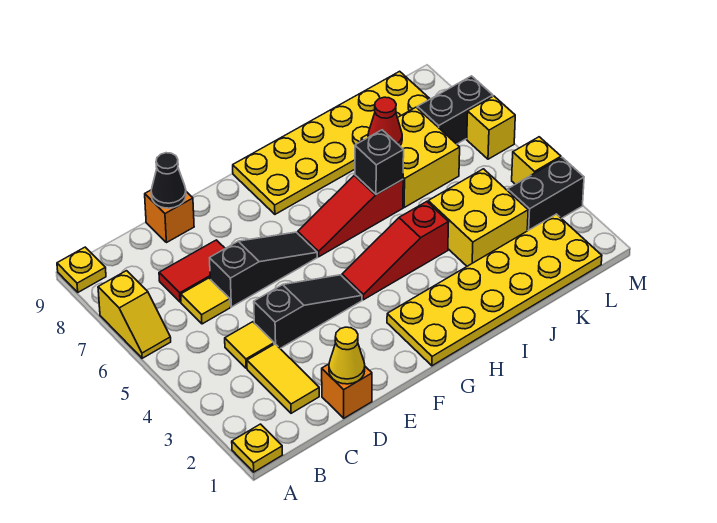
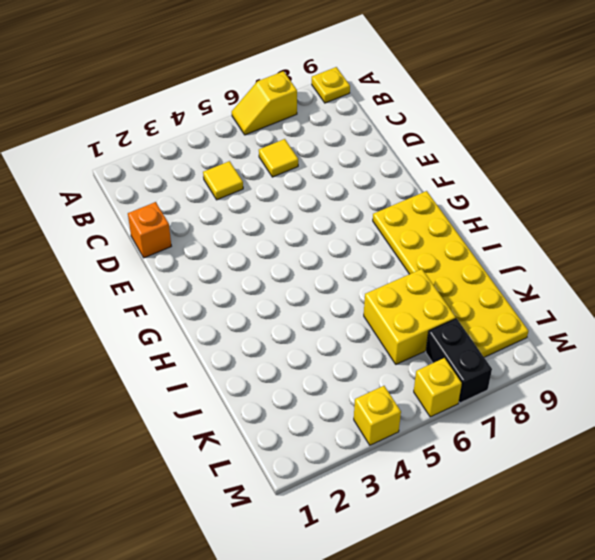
none -> yellow plate A1 level 1
none -> yellow tile C2:C3 level 1
none -> red tile C7:D7 level 1

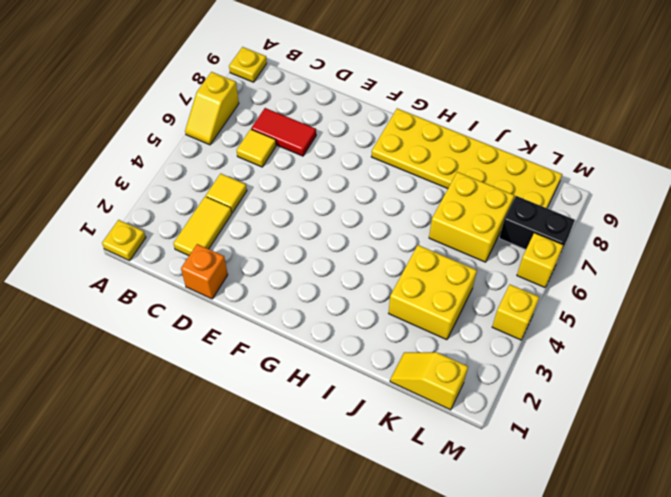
yellow slope K1:L1 level 1 top L -> yellow plate G1:L2 level 1
none -> black slope D4:F4 level 1 top D
none -> black slope D6:F6 level 1 top D
none -> orange brick D9 level 1

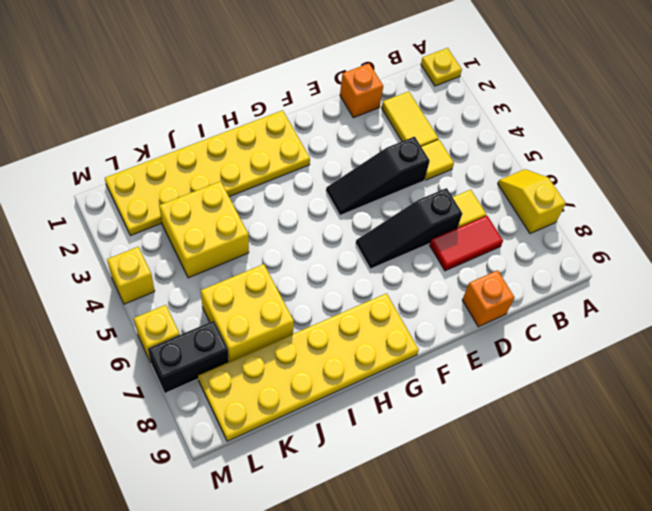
none -> yellow plate A9 level 1
none -> red slope G4:I4 level 1 top I
none -> red slope G6:I6 level 1 top I

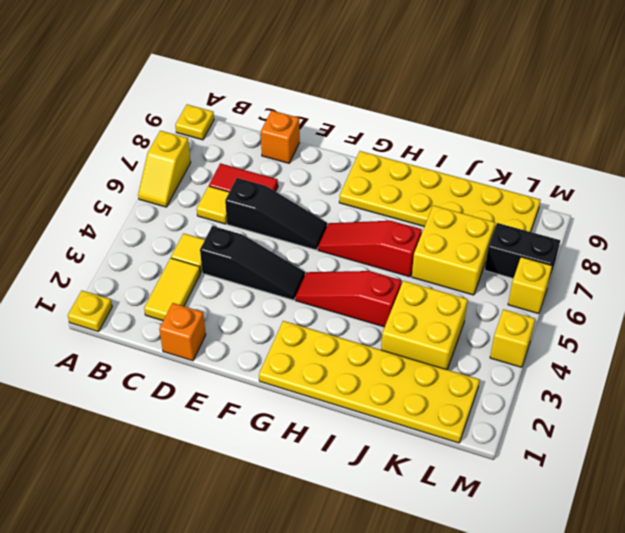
none -> black brick L3:M3 level 1
none -> yellow cone D1 level 2
none -> black cone D9 level 2

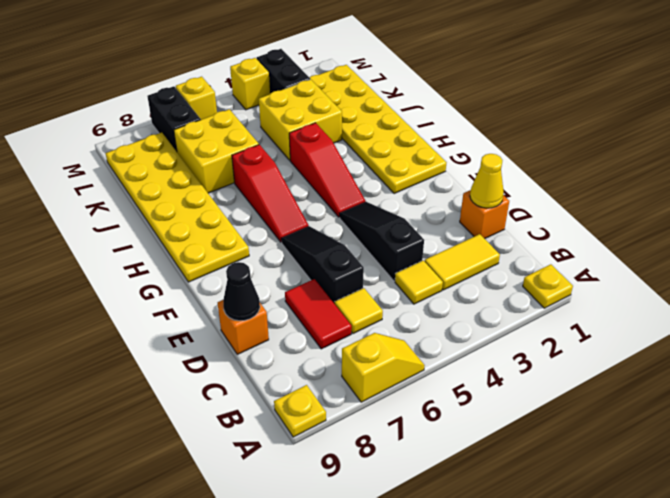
none -> black brick I6 level 2
none -> red cone J7 level 2

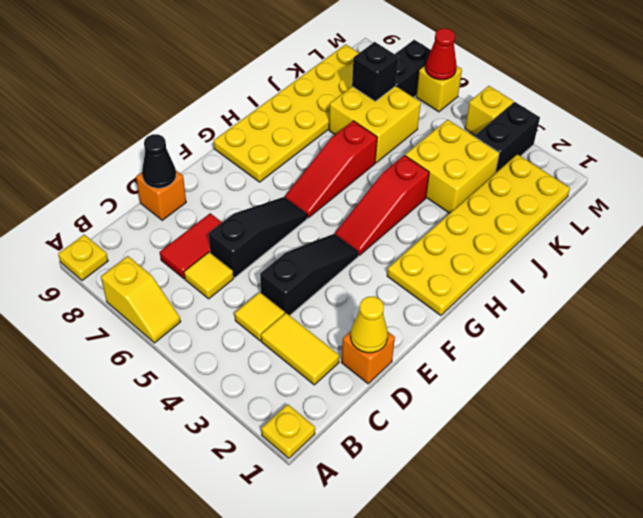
black brick K7 level 2 -> black brick I6 level 2
red cone M6 level 2 -> red cone J7 level 2

